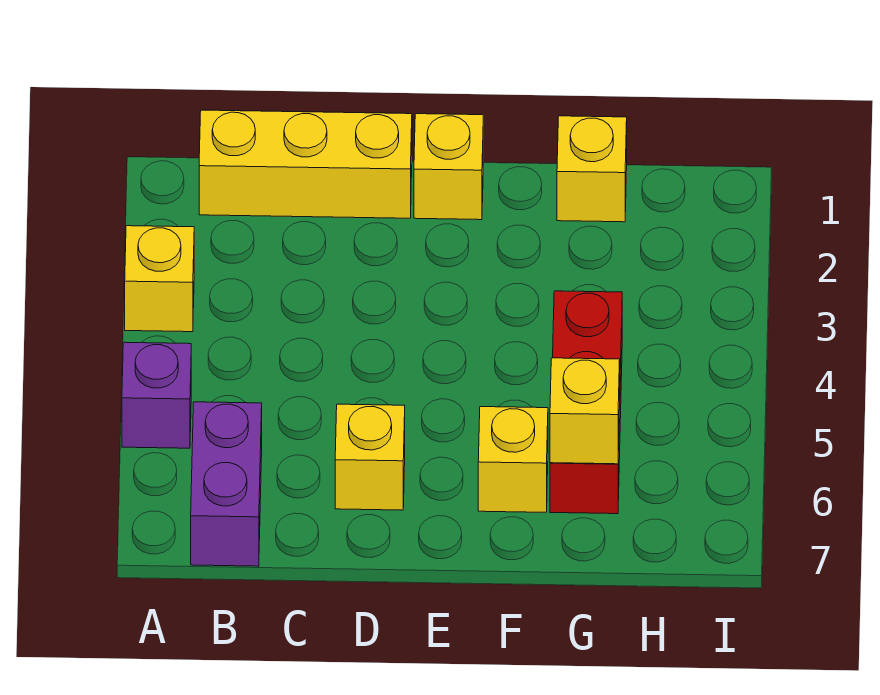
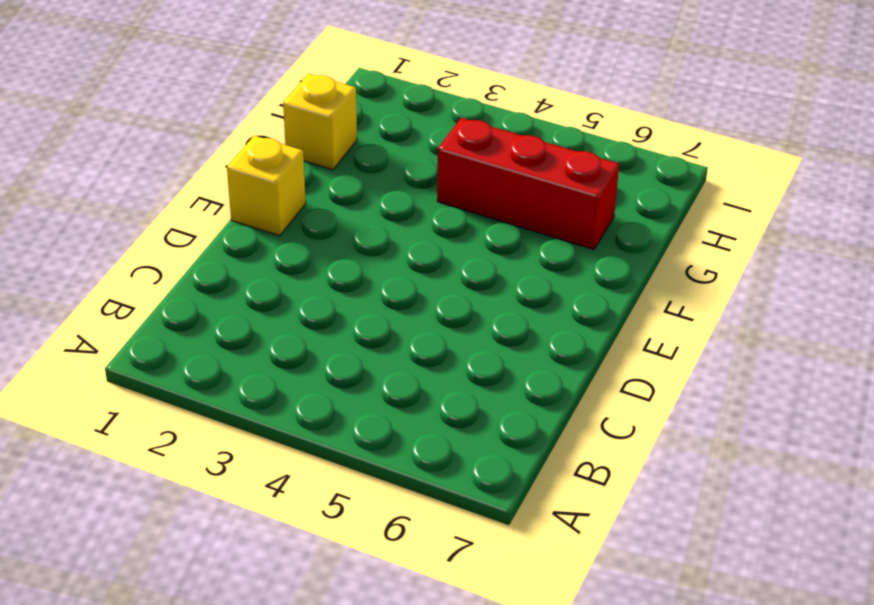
none -> yellow brick A3 level 1
none -> purple brick A5 level 1

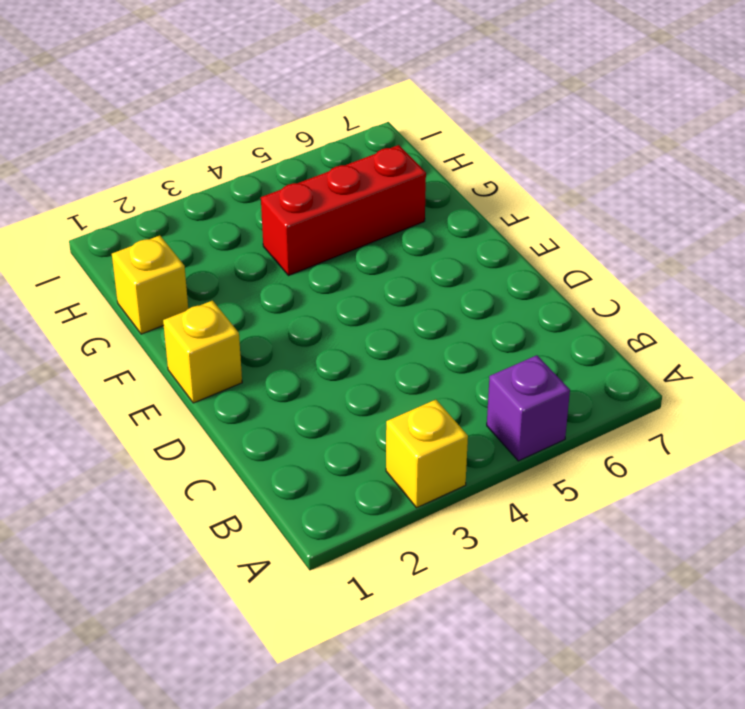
none -> yellow brick B1:D1 level 1
none -> purple brick B6:B7 level 1

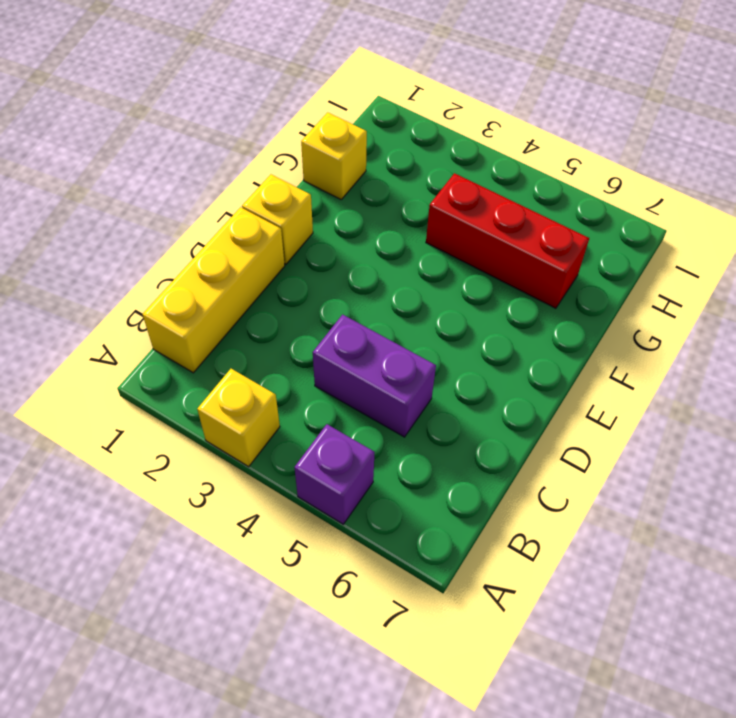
purple brick C4:C5 level 1 -> purple brick B6:B7 level 1
none -> yellow brick D6 level 1
none -> yellow brick F6 level 1

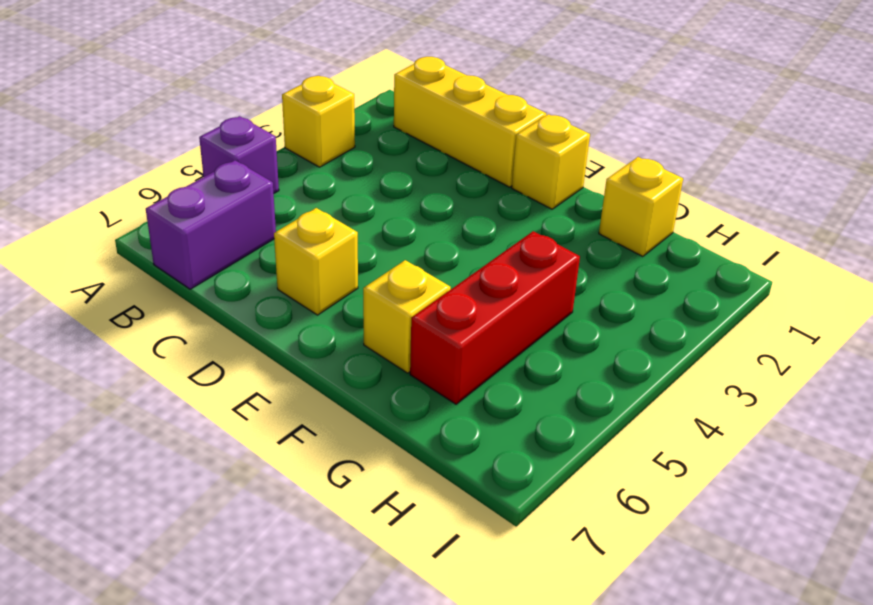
none -> yellow brick G6 level 2

